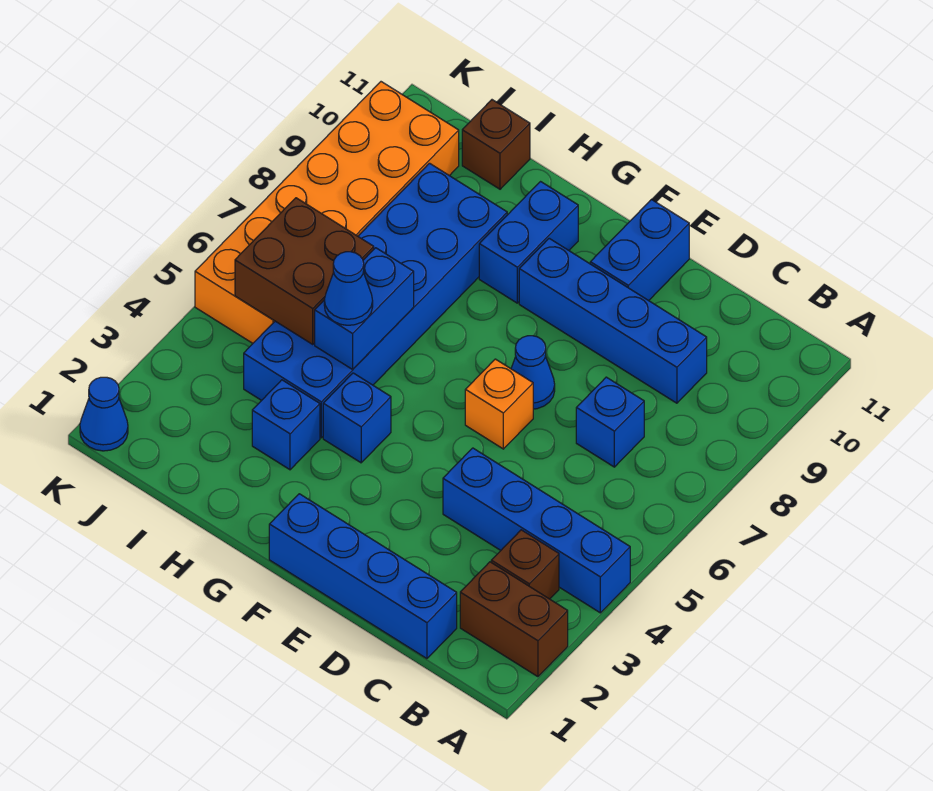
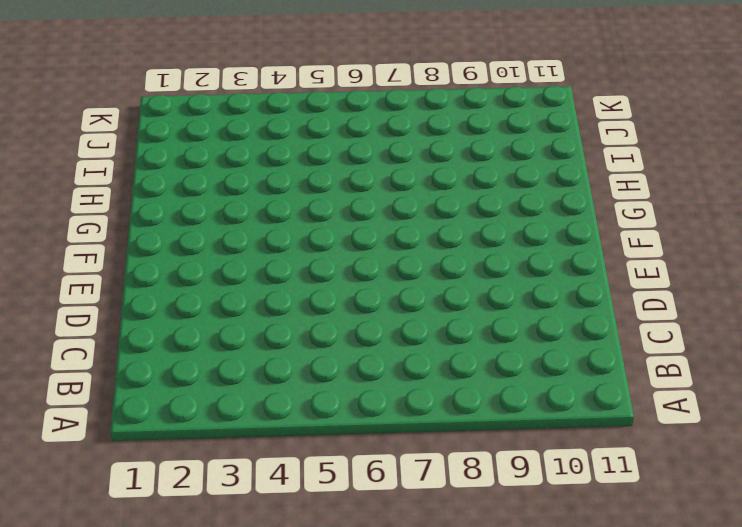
none -> brown brick A2:B2 level 1
none -> blue brick A4:D4 level 1
none -> brown brick B3 level 1

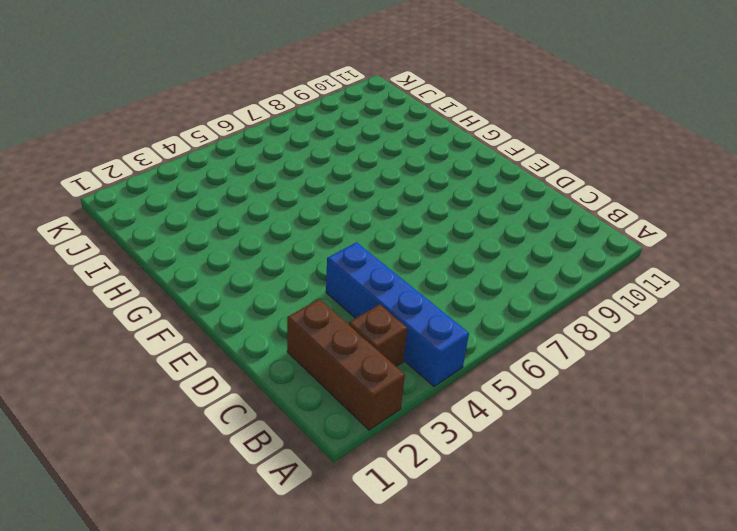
brown brick A2:C2 level 1 -> brown brick A2:B2 level 1
none -> blue brick C1:F1 level 1
none -> blue brick C7 level 1
none -> blue brick C9:F9 level 1

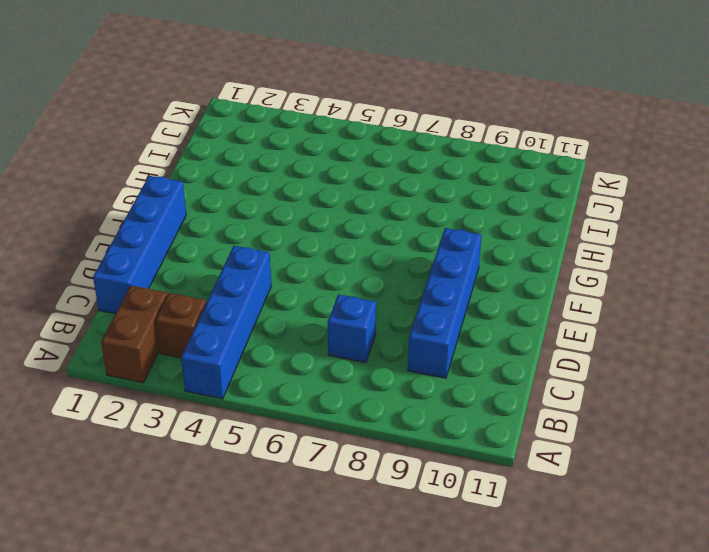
none -> orange brick E6 level 1
none -> blue cone E7 level 1
none -> blue brick E10:E11 level 1

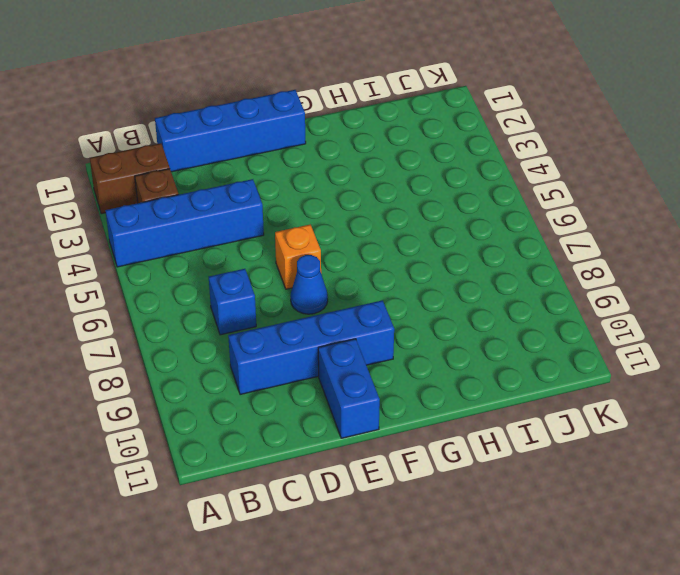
none -> blue brick G4 level 1
none -> blue brick G9:G10 level 1
none -> blue brick H3 level 1

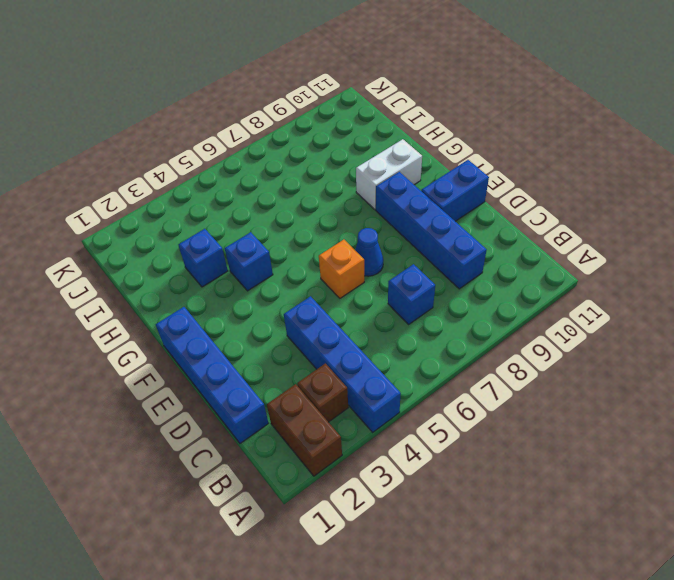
white brick G9:G10 level 1 -> blue brick G9:G10 level 1
none -> blue brick H4:I9 level 1
none -> brown brick I11 level 1
none -> orange brick J5:K10 level 1

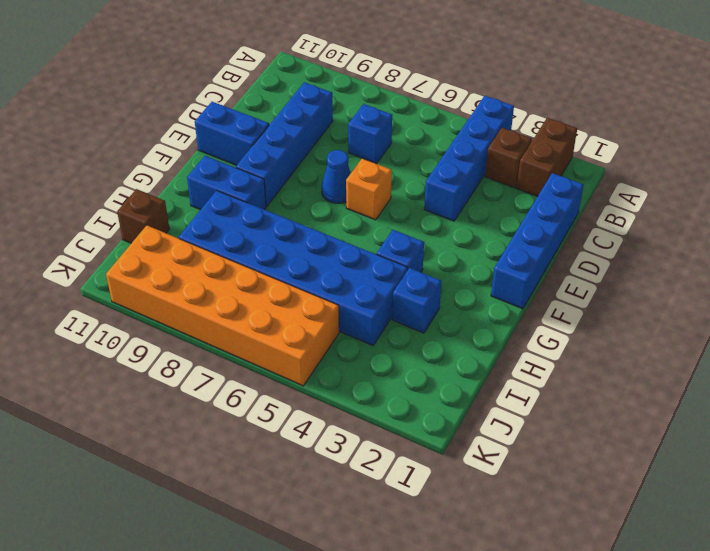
none -> blue cone K1 level 1
none -> blue brick H5:H6 level 2
none -> brown brick I5:J6 level 2

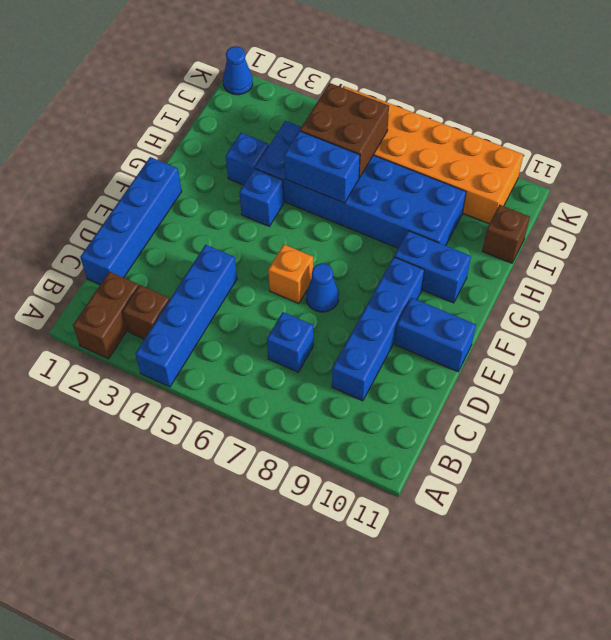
none -> blue cone H5 level 3

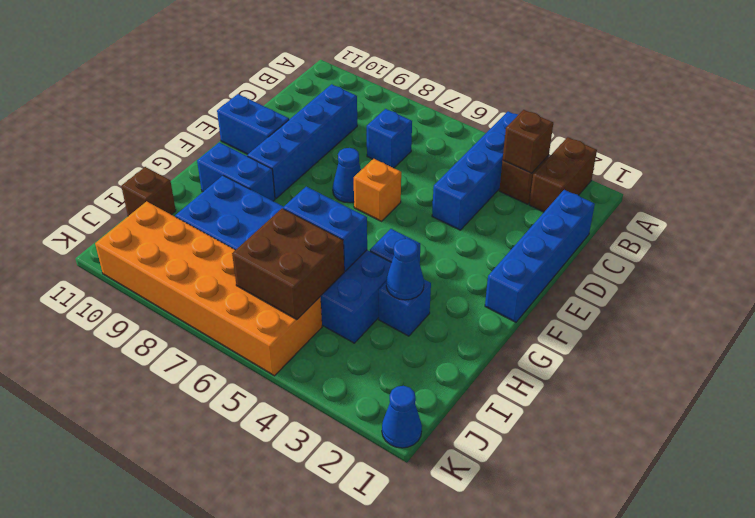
brown brick B3 level 2 -> none
blue cone H3 level 2 -> blue cone H5 level 3

